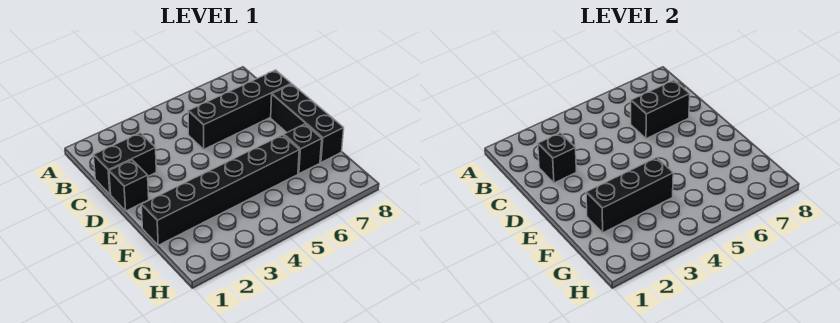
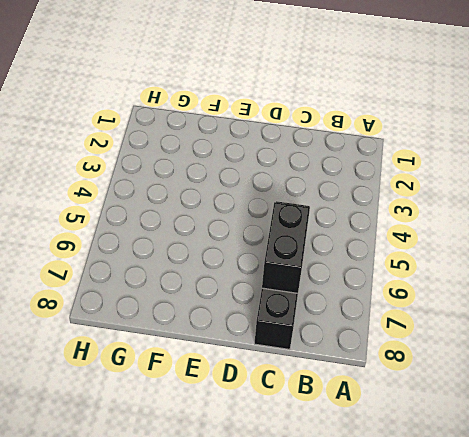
none -> black brick C1:C2 level 1
none -> black brick D1 level 1

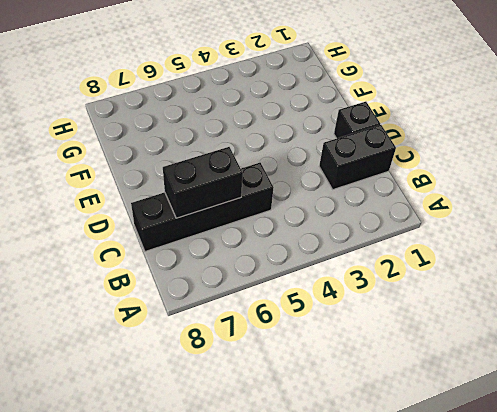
none -> black brick D8:F8 level 1
none -> black brick F1:F6 level 1

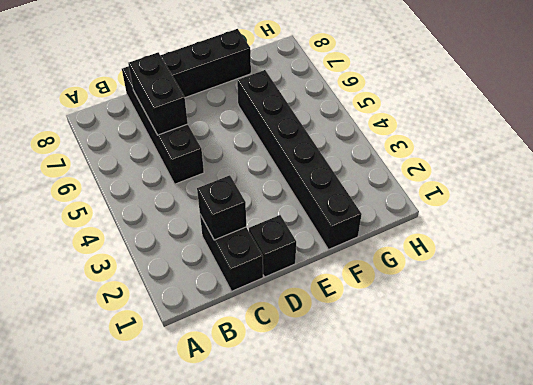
none -> black brick F7 level 1
none -> black brick F2:F4 level 2

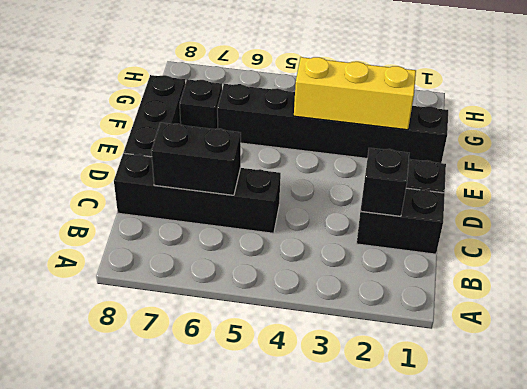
yellow brick F2:F4 level 2 -> black brick F2:F4 level 2

